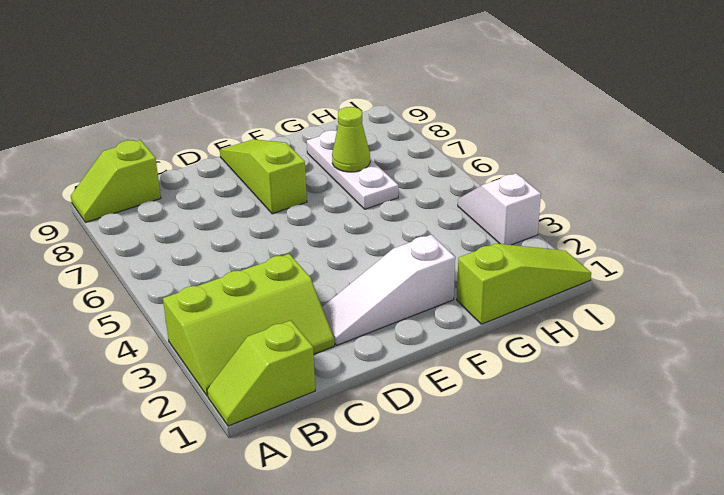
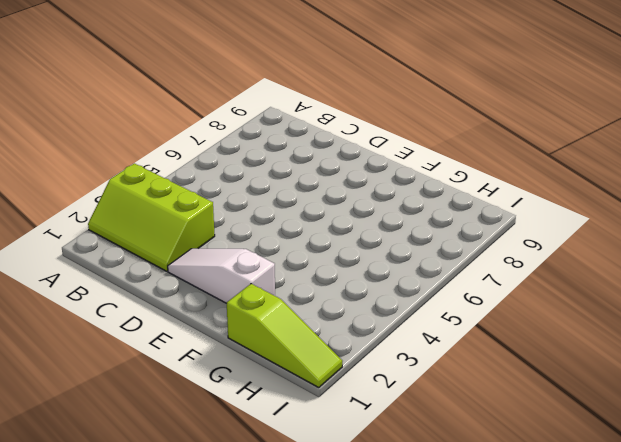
none -> lime slope A1:B1 level 1 top B
none -> lime slope A9:B9 level 1 top B

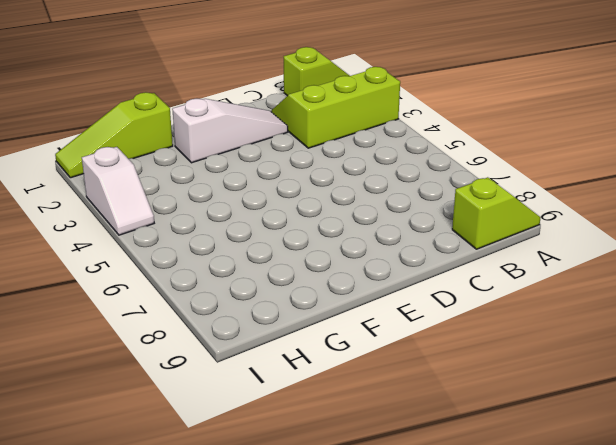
none -> lime slope E7:E9 level 1 top 7
none -> white plate G6:G8 level 1

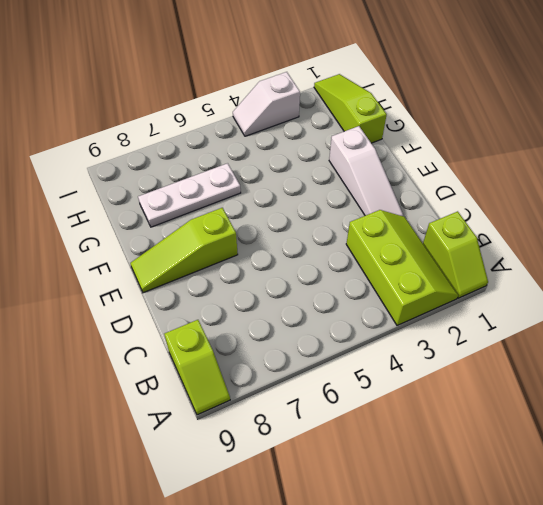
none -> lime cone G7 level 2

